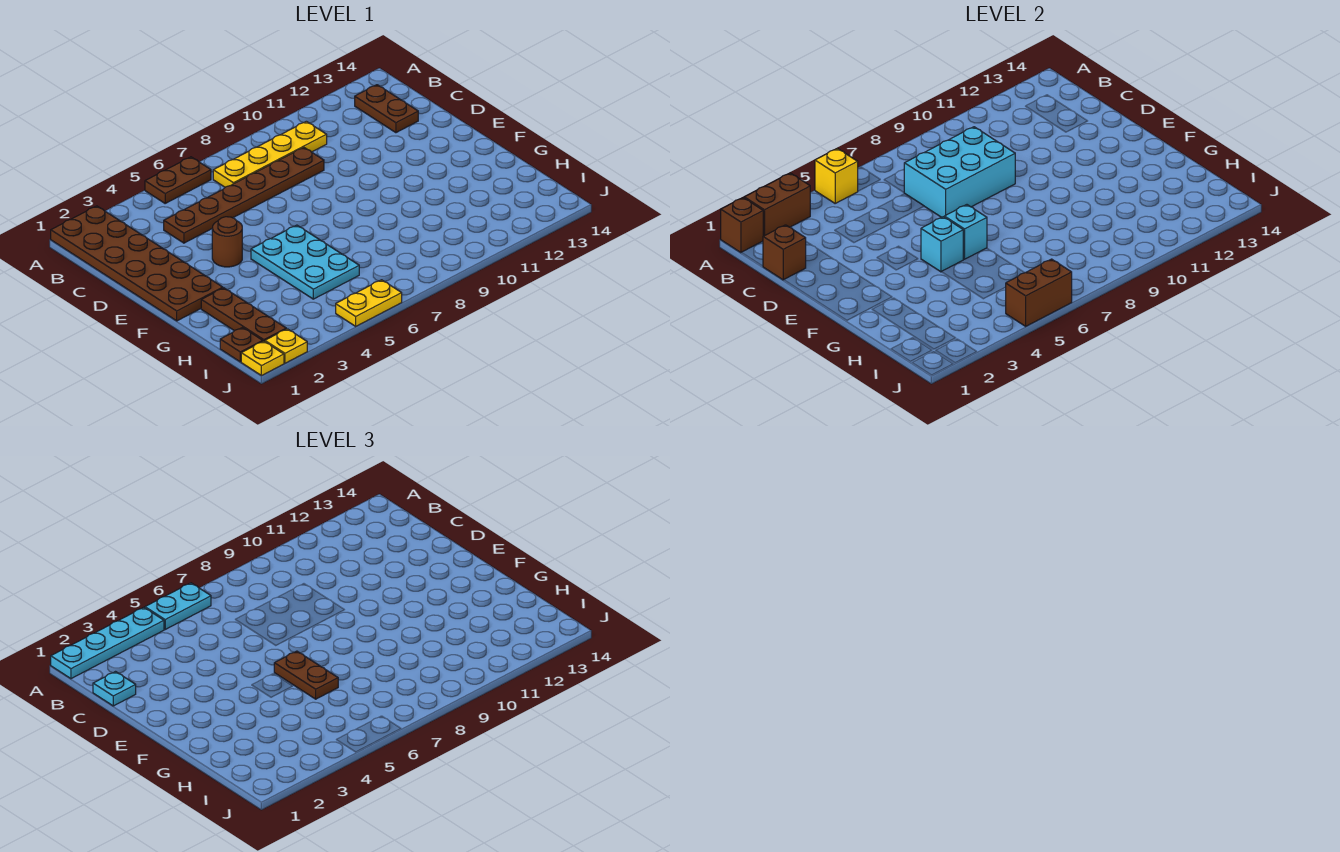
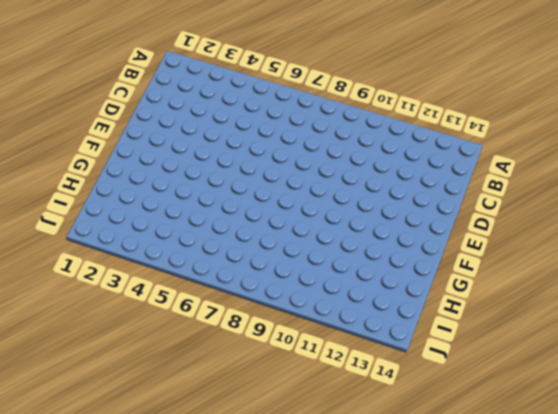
none -> brown plate A1:F2 level 1
none -> brown plate A5:A6 level 1
none -> yellow plate B7:B10 level 1

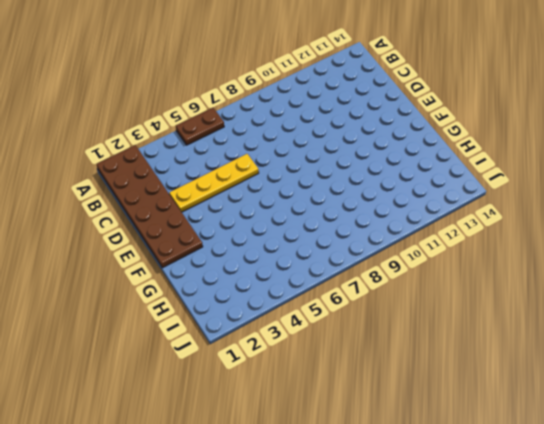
yellow plate D3:D6 level 1 -> yellow plate B7:B10 level 1
none -> brown plate B13:C13 level 1
none -> brown plate C4:C9 level 1
none -> brown round brick E4 level 1

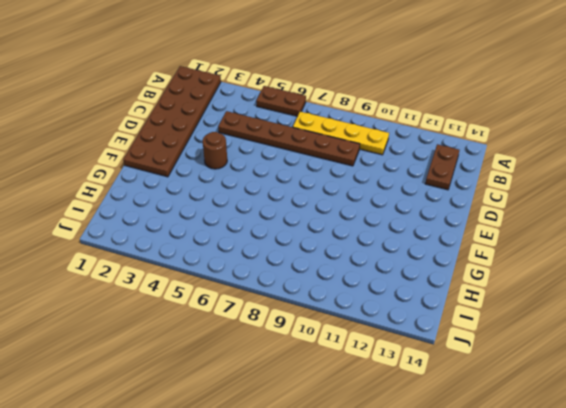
none -> cyan plate F5:H6 level 1
none -> brown plate G2:I2 level 1
none -> brown plate I1 level 1

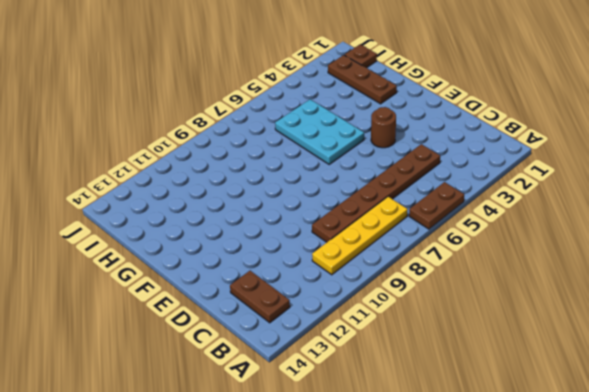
none -> brown plate A1:F2 level 1
none -> yellow plate J1 level 1
none -> yellow plate J2 level 1

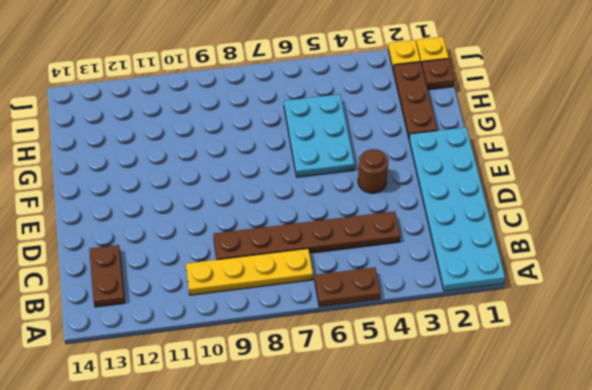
cyan plate A1:F2 level 1 -> brown plate A1:F2 level 1
none -> yellow plate J5:J6 level 1
none -> brown brick A1 level 2
none -> brown brick A2:A3 level 2

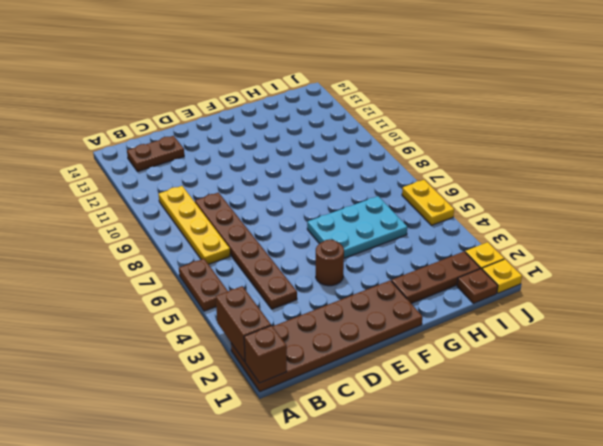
none -> yellow brick A5 level 2
none -> brown brick C1 level 2
none -> cyan brick C7:D9 level 2

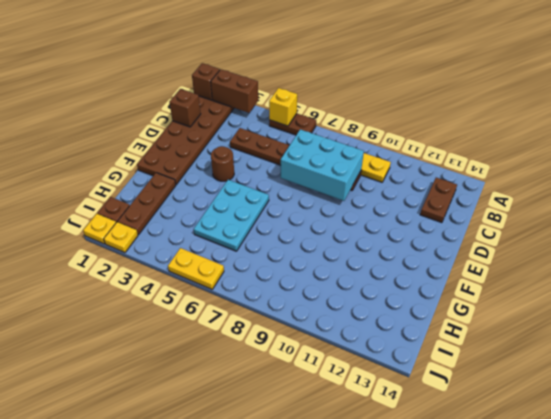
none -> cyan brick F5 level 2
none -> cyan brick F6 level 2
none -> brown brick J5:J6 level 2

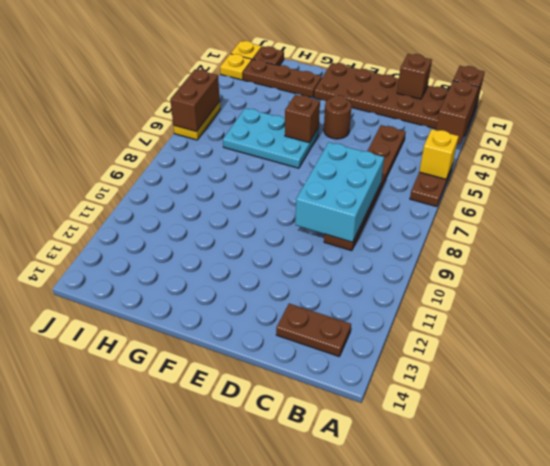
brown brick F5 level 2 -> cyan brick F5 level 2
none -> yellow plate B7:B10 level 1
none -> cyan brick F6 level 2
none -> cyan plate A1:A4 level 3

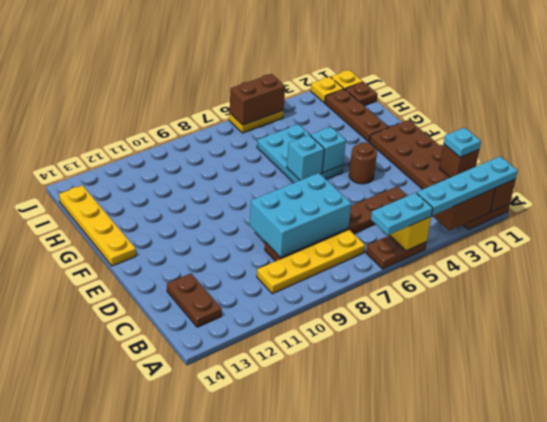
yellow plate F14:I14 level 1 -> none
none -> brown plate F6:G6 level 3

